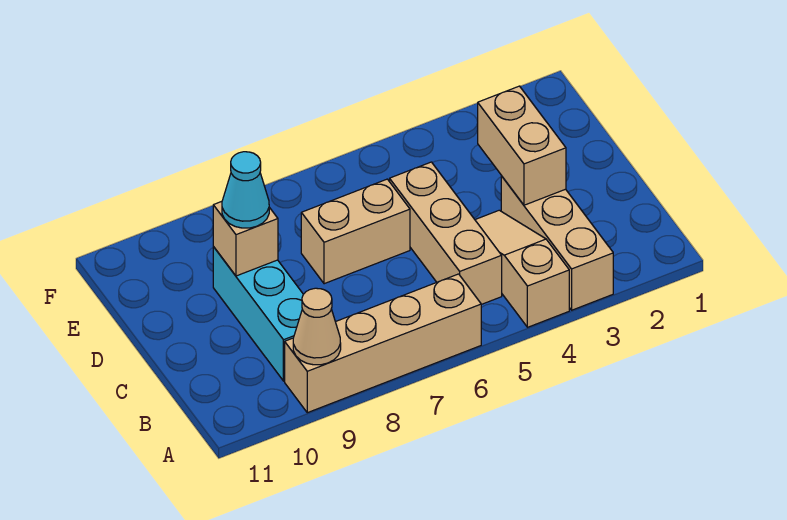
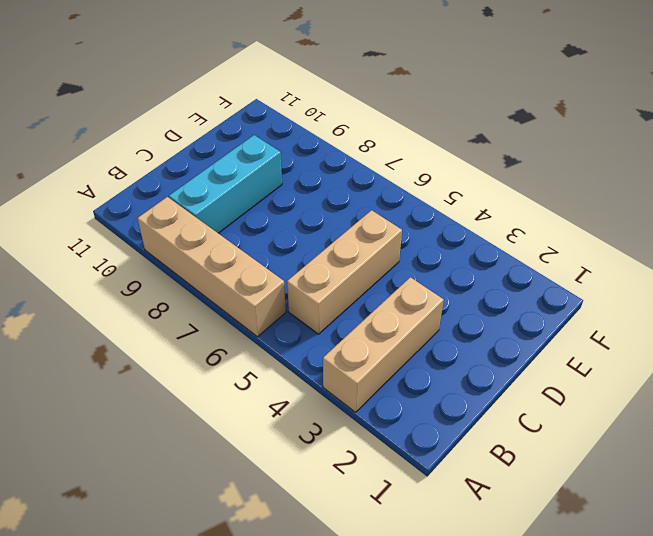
none -> tan slope A4:C4 level 1 top A
none -> tan brick D6:D7 level 1

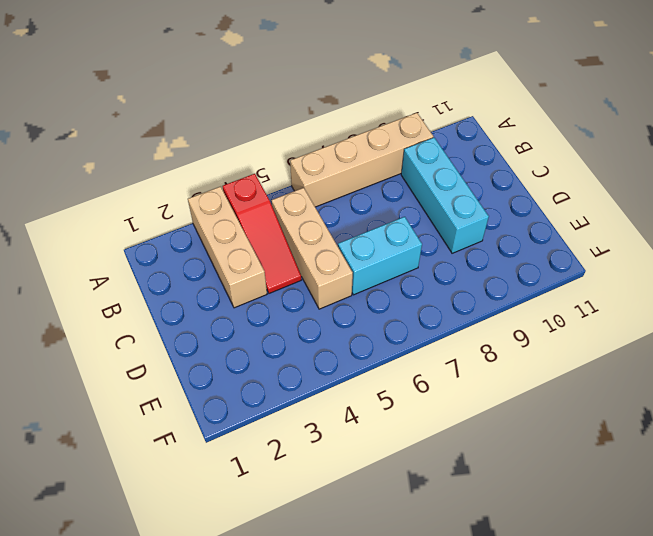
red slope A4:C4 level 1 top A -> tan slope A4:C4 level 1 top A
cyan brick D6:D7 level 1 -> tan brick D6:D7 level 1
none -> tan cone A9 level 2
none -> tan brick C3:D3 level 2

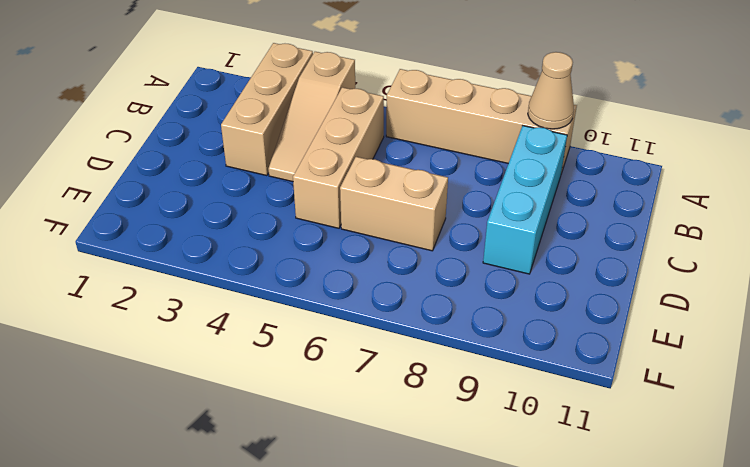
none -> tan brick C3:D3 level 2
none -> tan brick D9 level 2

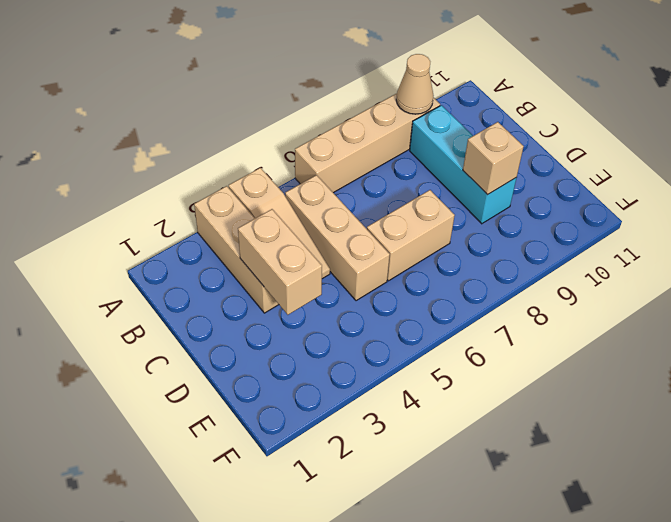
none -> cyan cone D9 level 3

